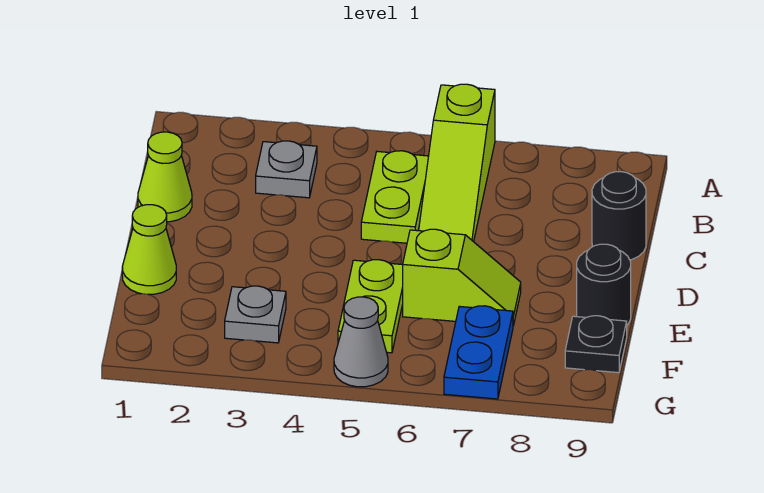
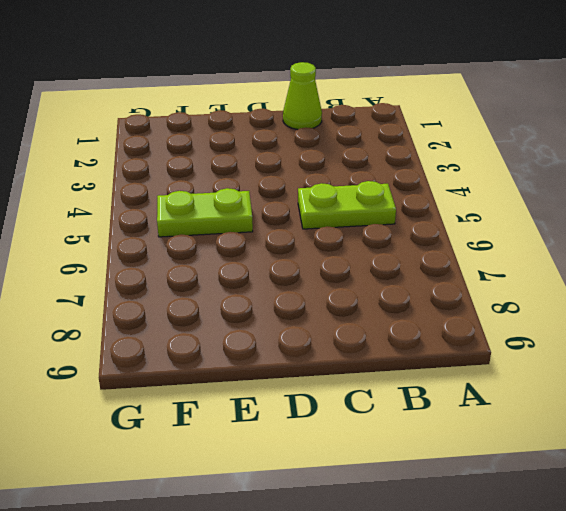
none -> lime slope A6:C6 level 1 top A
none -> grey plate B3 level 1
none -> black round brick C9 level 1

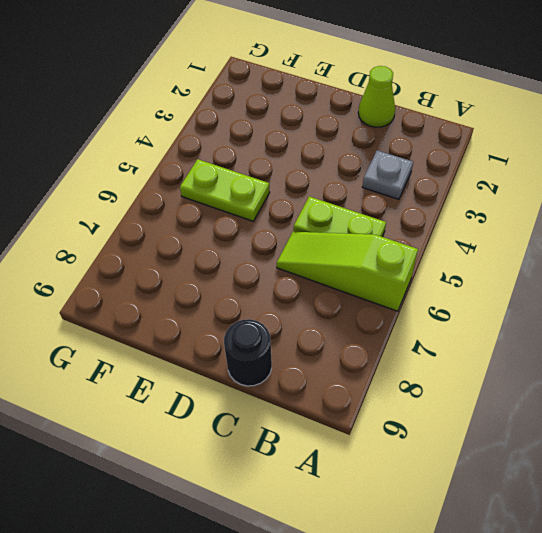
none -> lime cone E1 level 1
none -> lime slope E6:E7 level 1 top 6
none -> black round brick E9 level 1

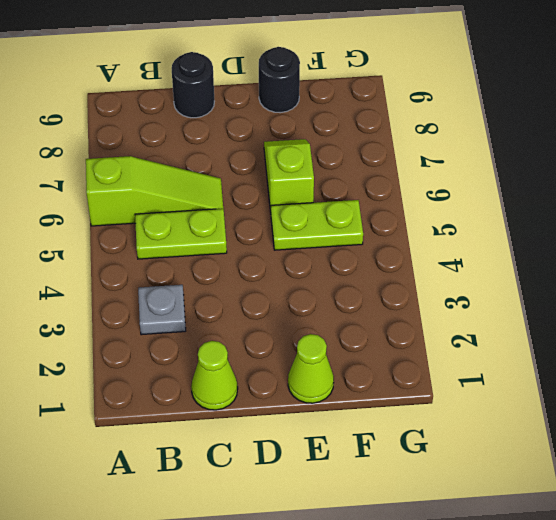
none -> grey plate F3 level 1
none -> blue plate F7:G7 level 1
none -> black plate F9 level 1

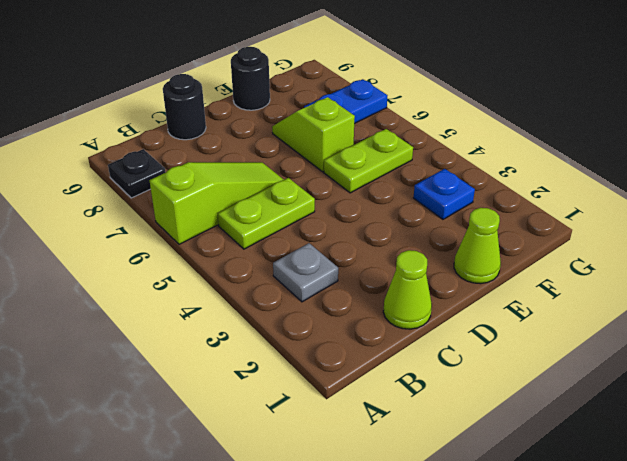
black plate A8 level 1 -> black plate F9 level 1
blue plate F3 level 1 -> grey plate F3 level 1
none -> grey cone G5 level 1

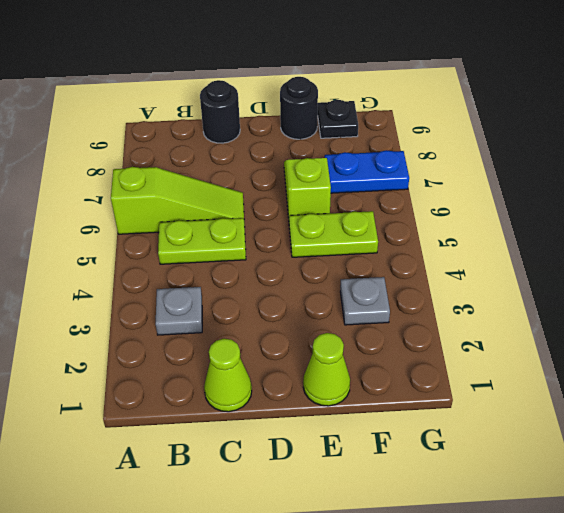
none -> grey cone G5 level 1

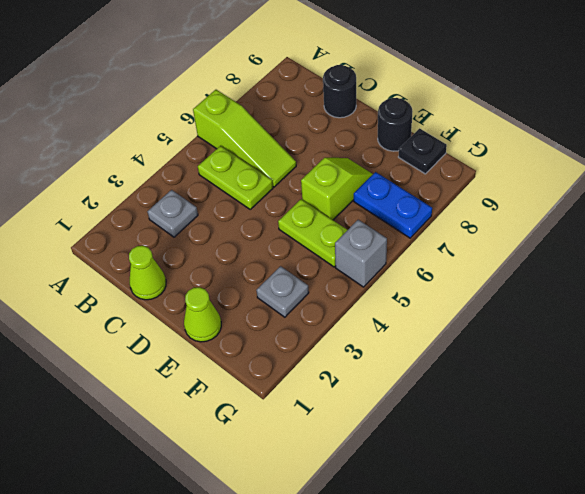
grey brick G5 level 1 -> grey cone G5 level 1

